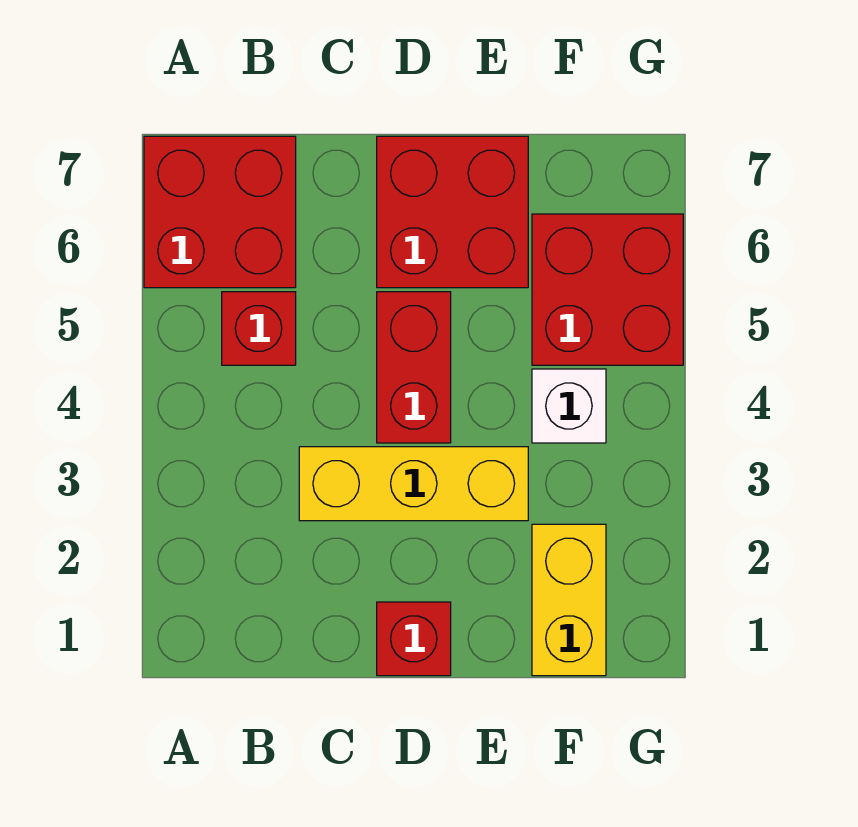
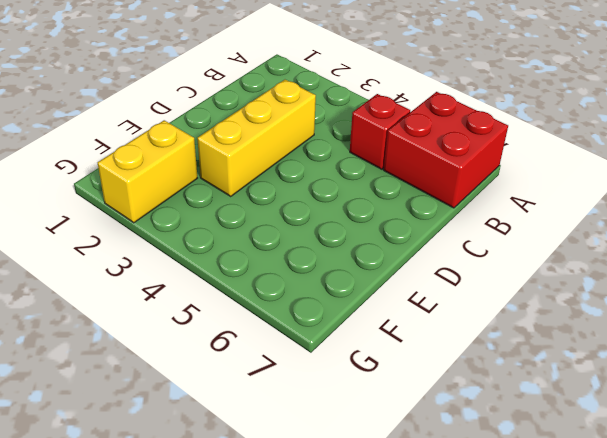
yellow brick F2:G2 level 1 -> yellow brick F1:F2 level 1
none -> red brick D1 level 1
none -> red brick D4:D5 level 1

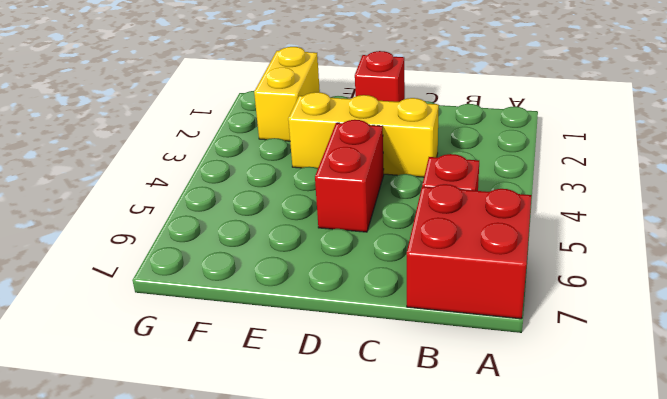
none -> red brick D6:E7 level 1
none -> white brick F4 level 1

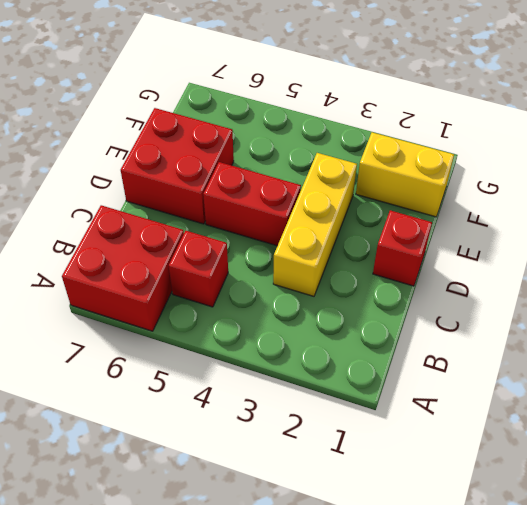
none -> white brick F4 level 1
none -> red brick F5:G6 level 1

